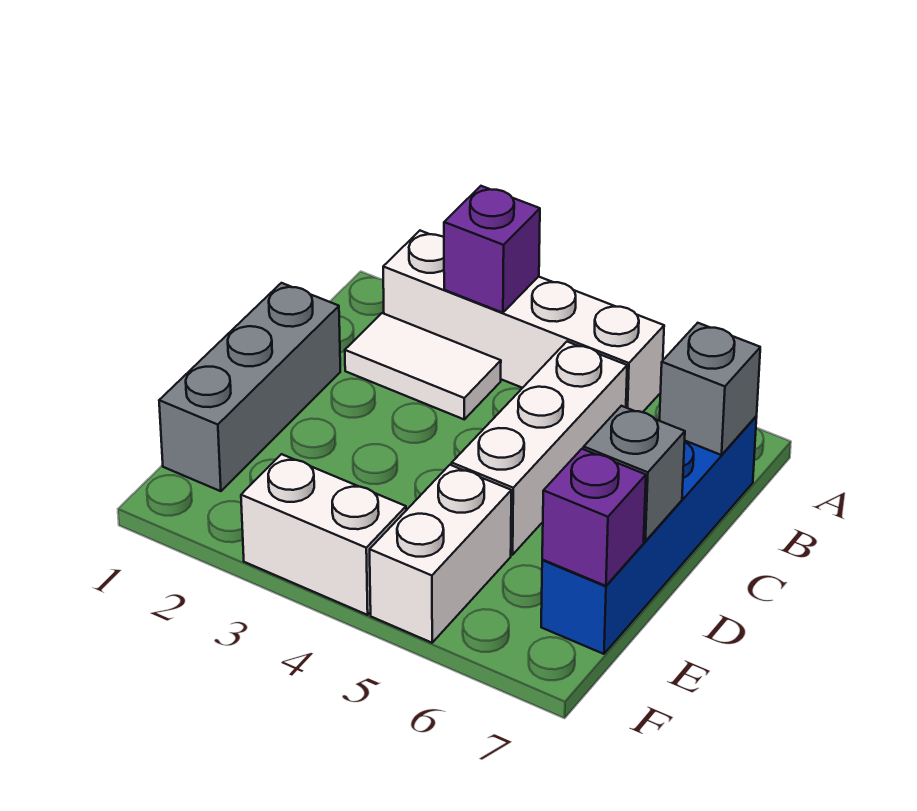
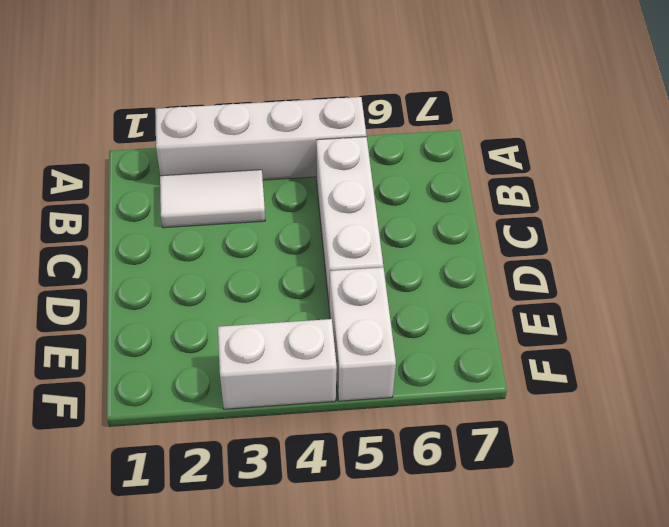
none -> blue brick B7:E7 level 1
none -> grey brick C1:E1 level 1

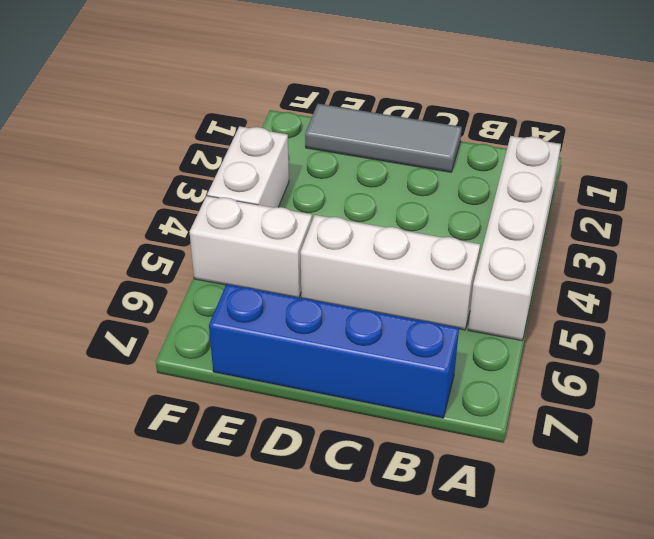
grey tile C1:E1 level 1 -> grey brick C1:E1 level 1
none -> white tile B2:B3 level 1
none -> purple brick A3 level 2

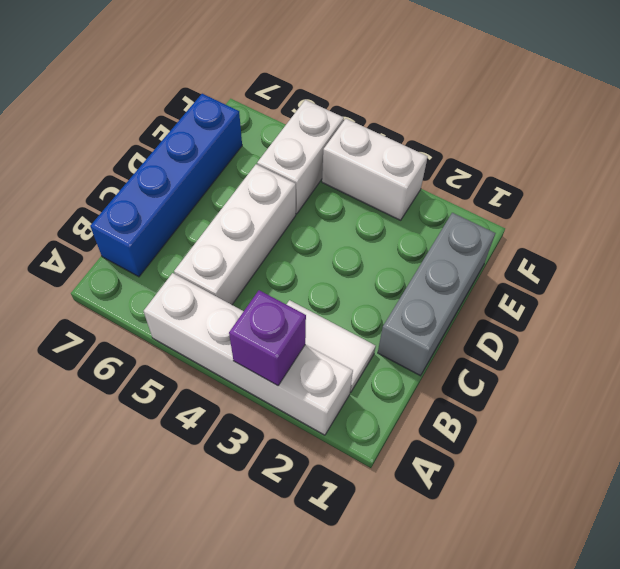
none -> grey brick B7 level 2
none -> grey brick D7 level 2

